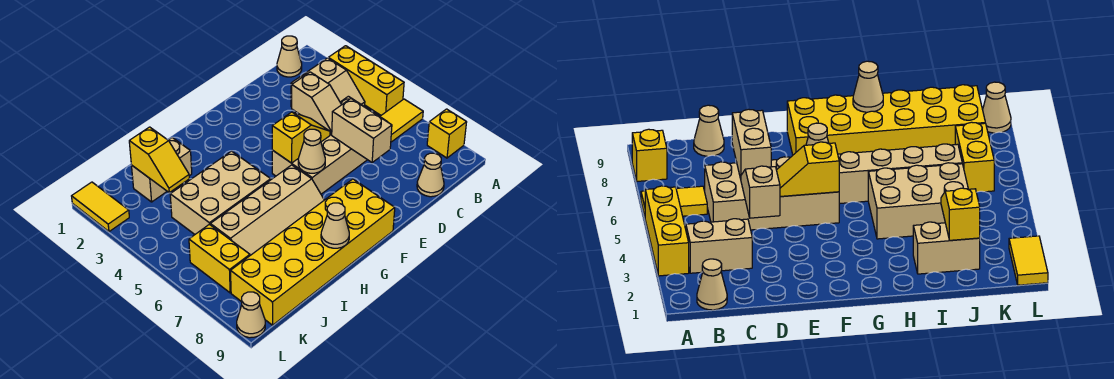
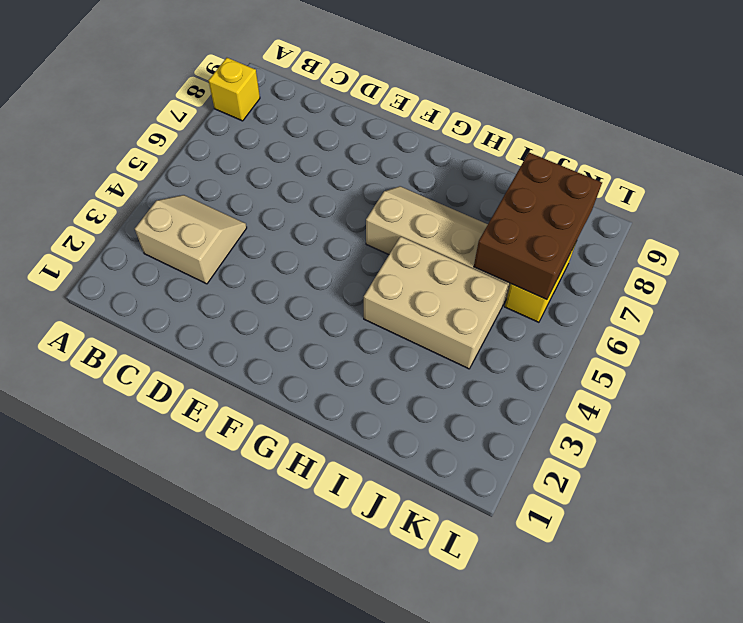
brown brick J6:K8 level 2 -> none
none -> yellow brick A3:A5 level 1
none -> yellow tile A6:B6 level 1
none -> tan cone B1 level 1

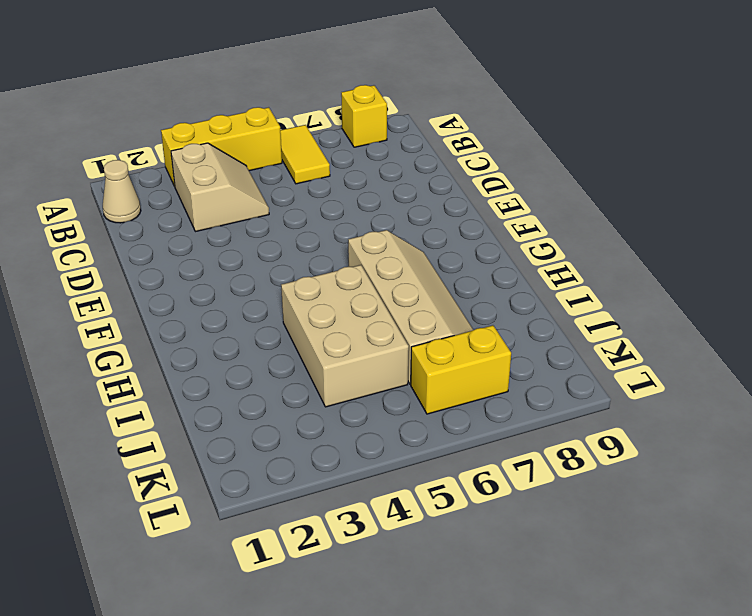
none -> tan brick C5:F6 level 1
none -> tan cone C9 level 1
none -> yellow brick F8:K9 level 1

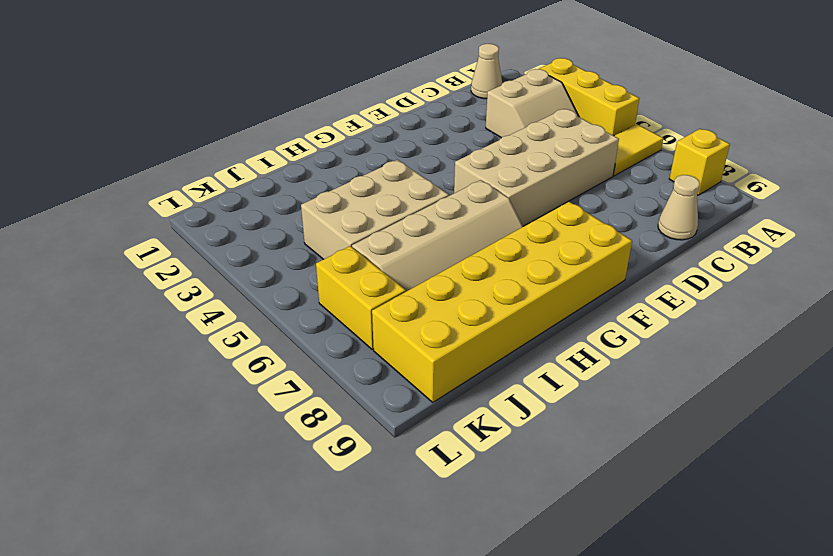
none -> tan brick I2:J2 level 1
none -> yellow tile L1:L2 level 1
none -> tan cone L9 level 1

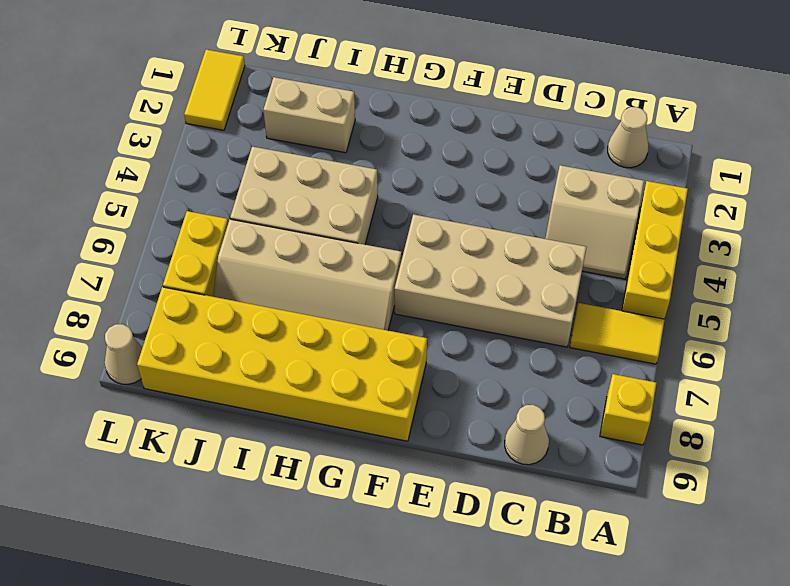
none -> tan slope D4:D5 level 2 top 4
none -> tan brick D6:D7 level 2
none -> yellow slope E5:F5 level 2 top F

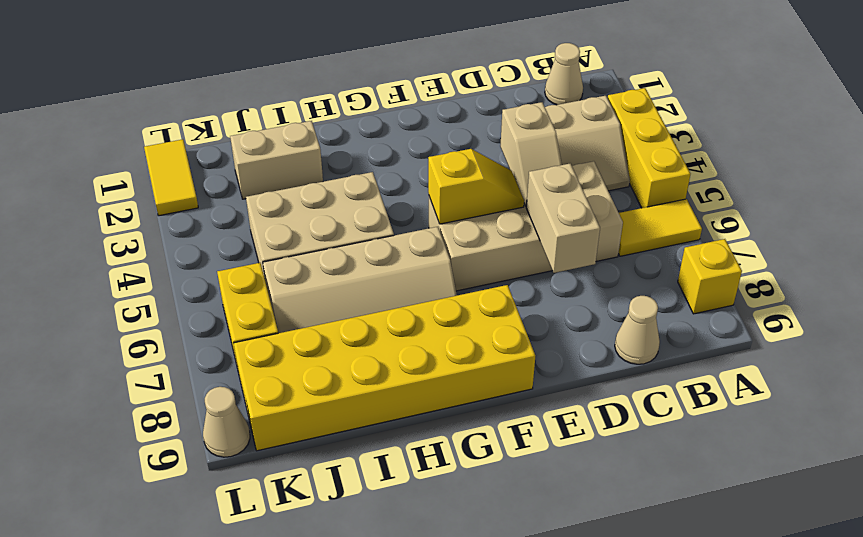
none -> tan cone F6 level 2
none -> tan cone H9 level 2
none -> yellow slope J2:J3 level 2 top 2

